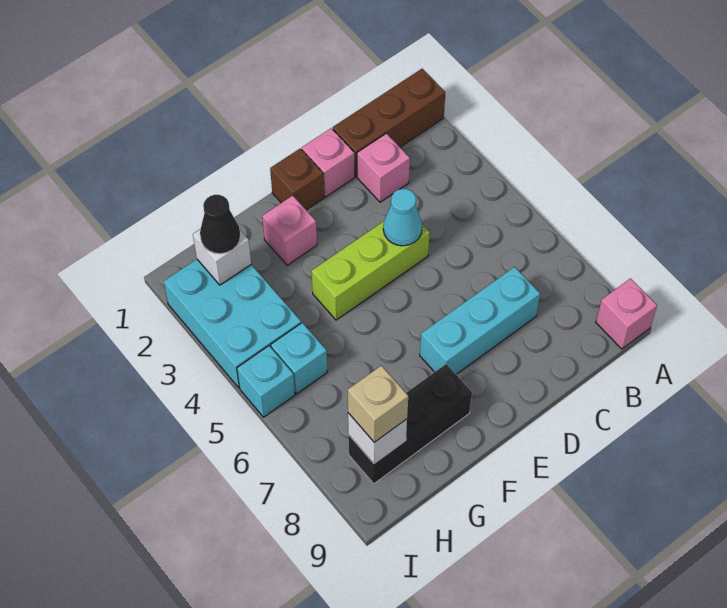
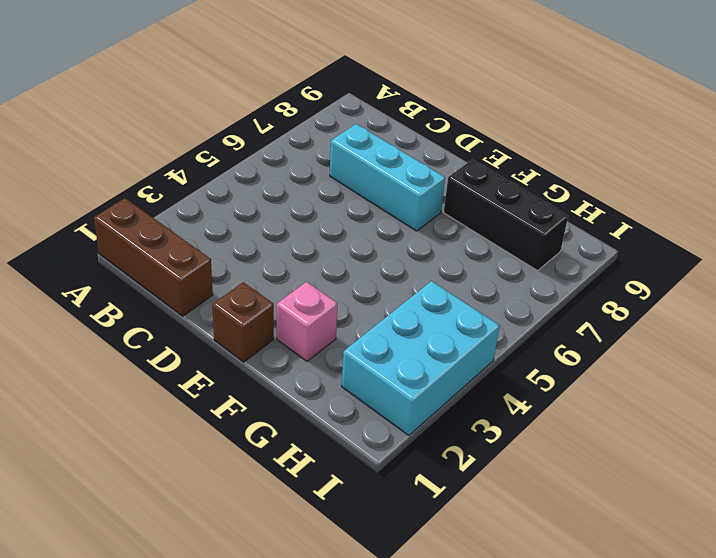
none -> pink brick A9 level 1
none -> pink brick C2 level 1
none -> pink brick D1 level 1

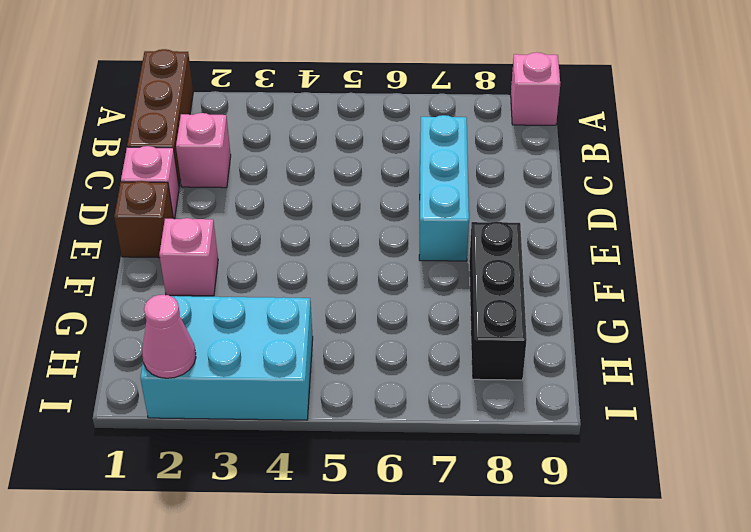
pink cone I2 level 2 -> none
none -> lime brick D4:F4 level 1
none -> cyan brick H5 level 1
none -> cyan brick I5 level 1

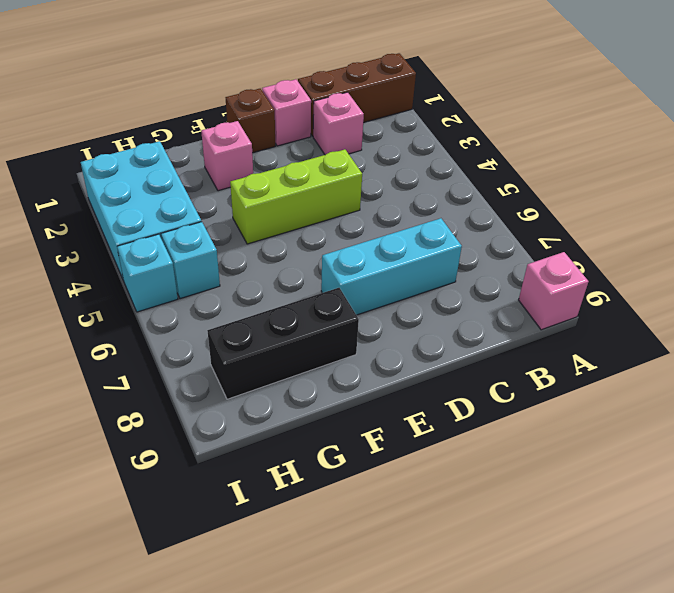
none -> cyan cone D4 level 2
none -> white brick H2 level 2
none -> white brick H8 level 2

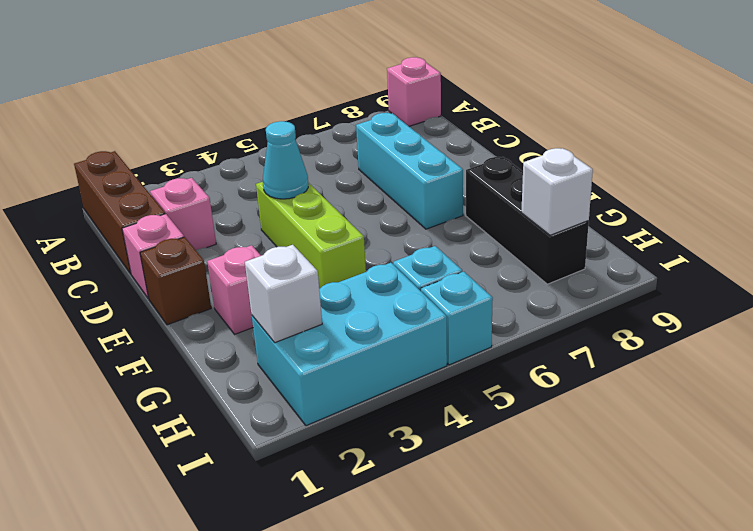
none -> black cone H2 level 3
none -> tan brick H8 level 3

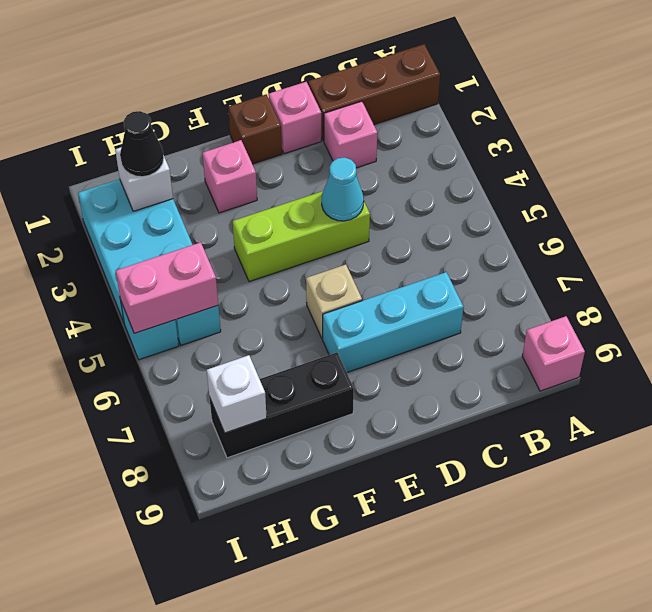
tan brick E6 level 1 -> tan brick H8 level 3
pink brick H5:I5 level 2 -> none

